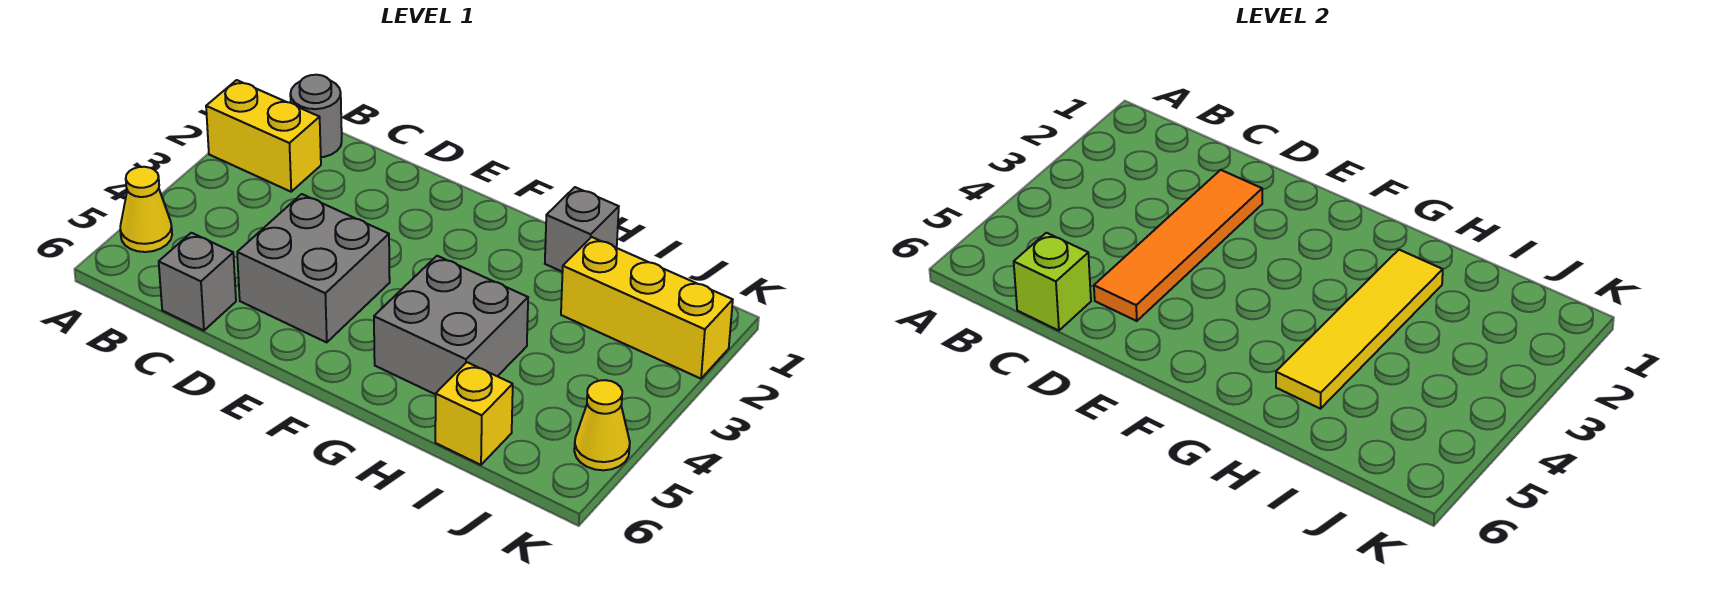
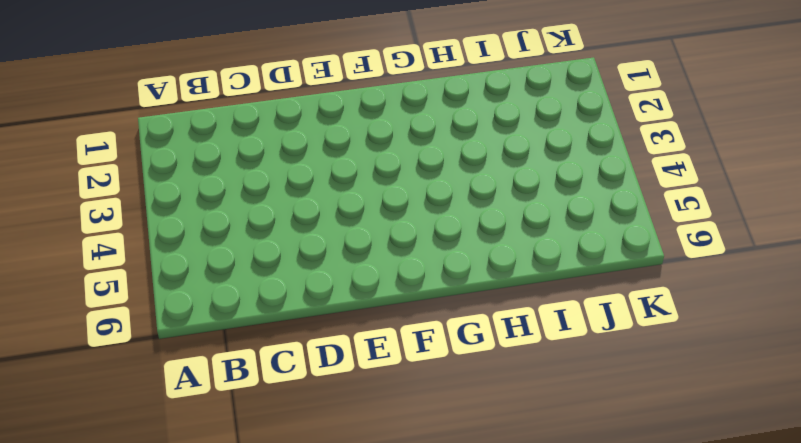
none -> yellow brick A2:B2 level 1
none -> yellow cone A5 level 1
none -> grey round brick B1 level 1

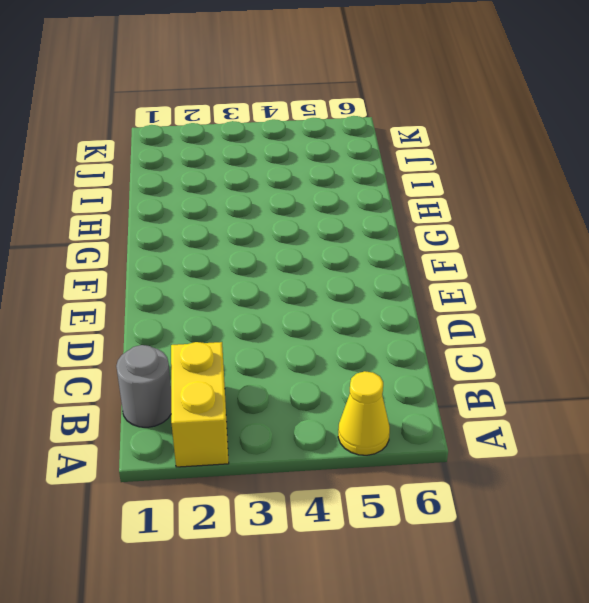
none -> grey brick C6 level 1
none -> grey brick D4:E5 level 1
none -> grey brick G4:H5 level 1

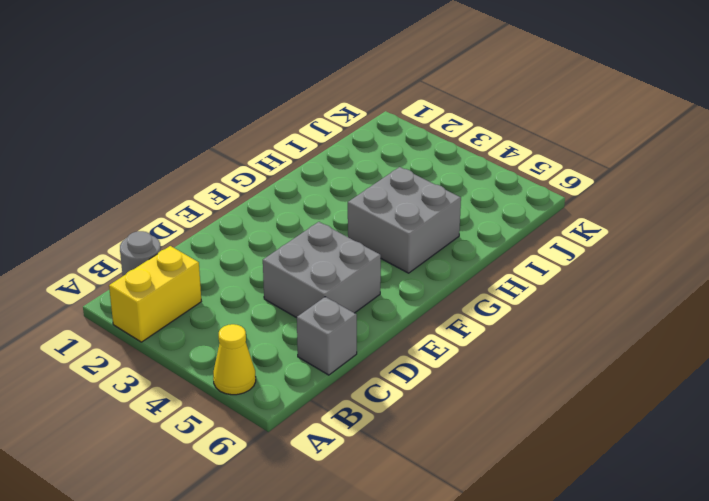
none -> grey brick H1 level 1
none -> yellow brick I2:K2 level 1
none -> yellow brick I6 level 1

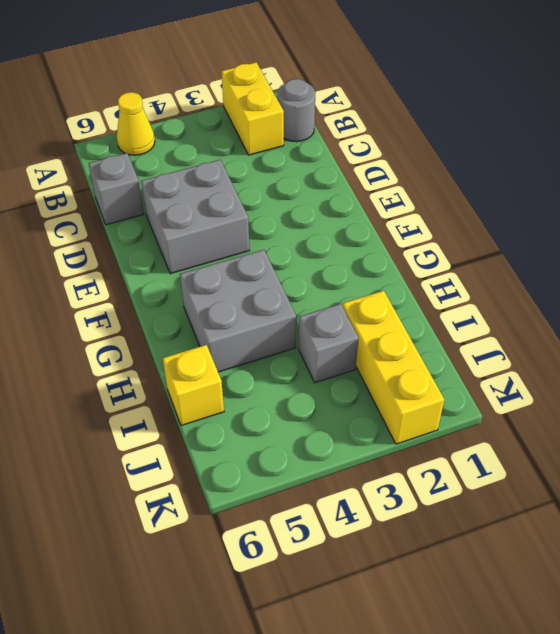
grey brick I3 level 1 -> grey brick H1 level 1
none -> yellow cone K5 level 1
none -> lime brick C6 level 2
none -> orange tile D2:D5 level 2

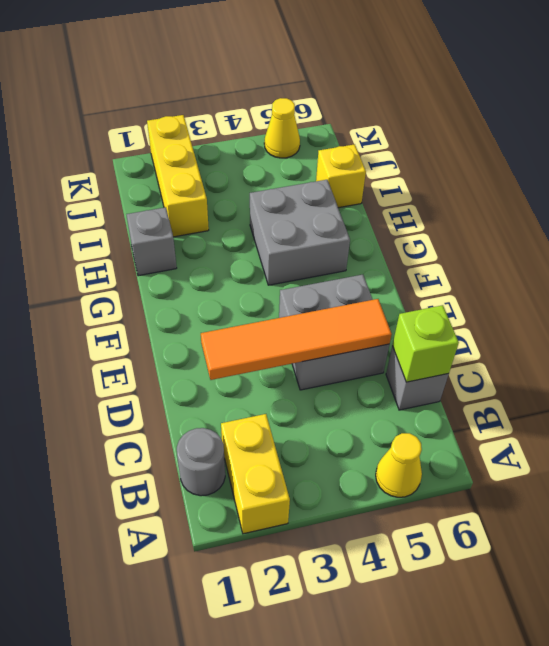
none -> yellow tile H2:H5 level 2

